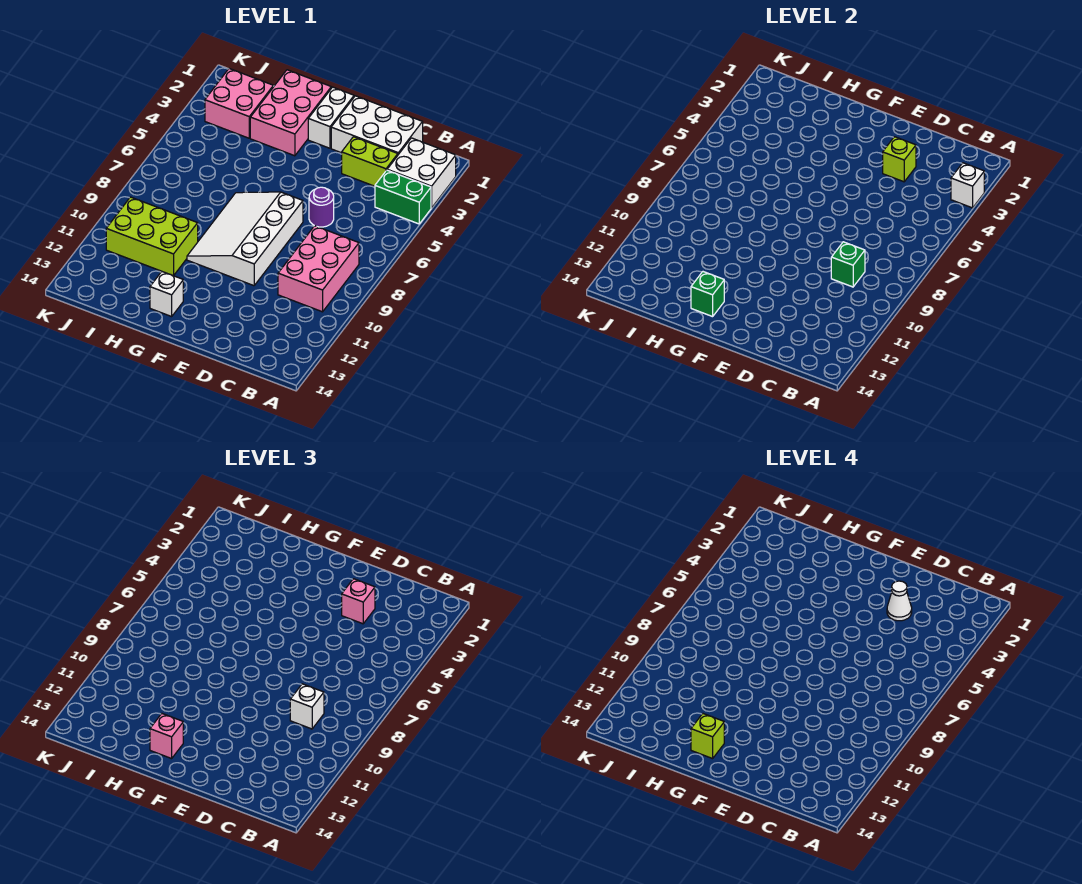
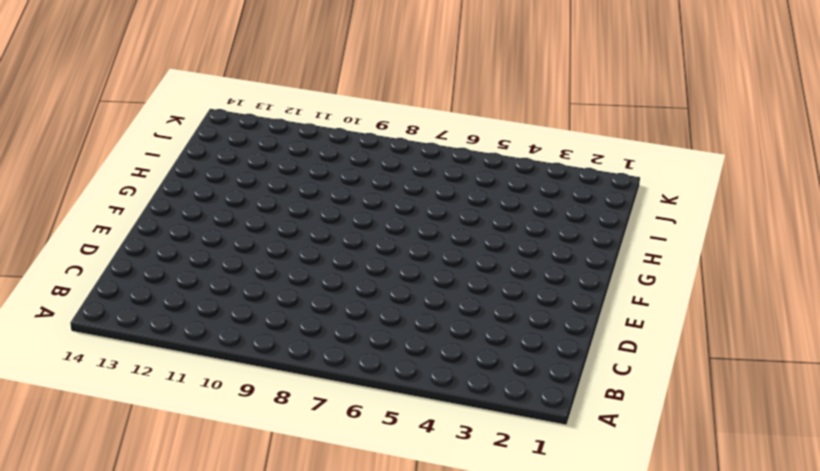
none -> white brick A2:B3 level 1
none -> green brick A4:B4 level 1
none -> pink brick B8:C10 level 1

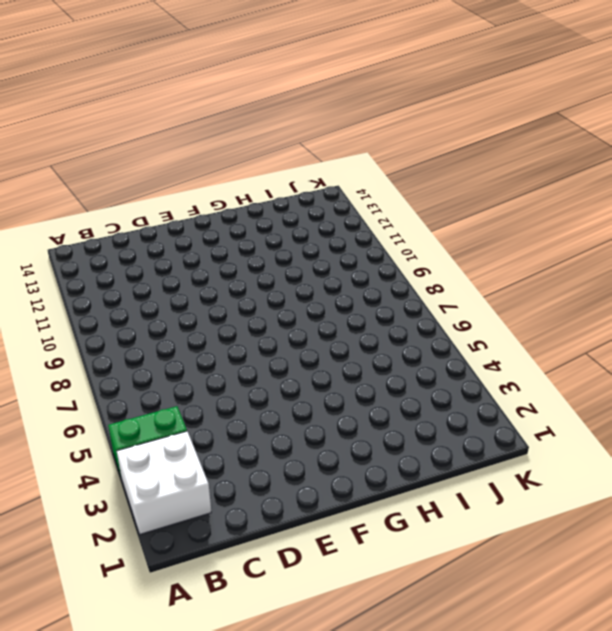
none -> pink brick B8:C10 level 1
none -> white brick C1:E2 level 1
none -> lime brick C3:D3 level 1

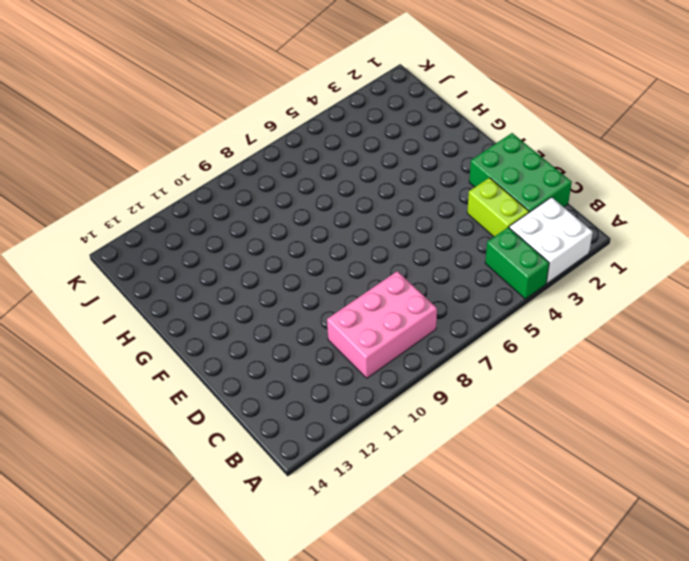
green brick C1:E2 level 1 -> white brick C1:E2 level 1
none -> purple round brick D6 level 1
none -> white slope E7:G10 level 1 top E
none -> white brick F1:F2 level 1

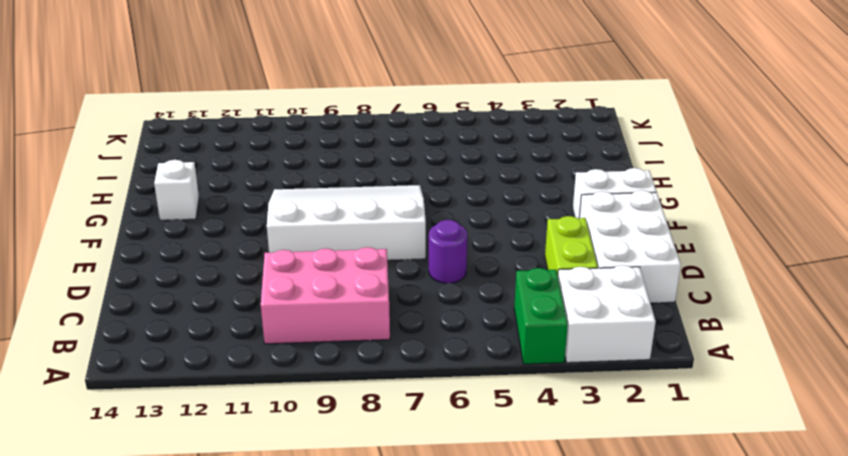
none -> pink brick G1:H3 level 1
none -> lime brick H10:J11 level 1
none -> pink brick I2:J3 level 1

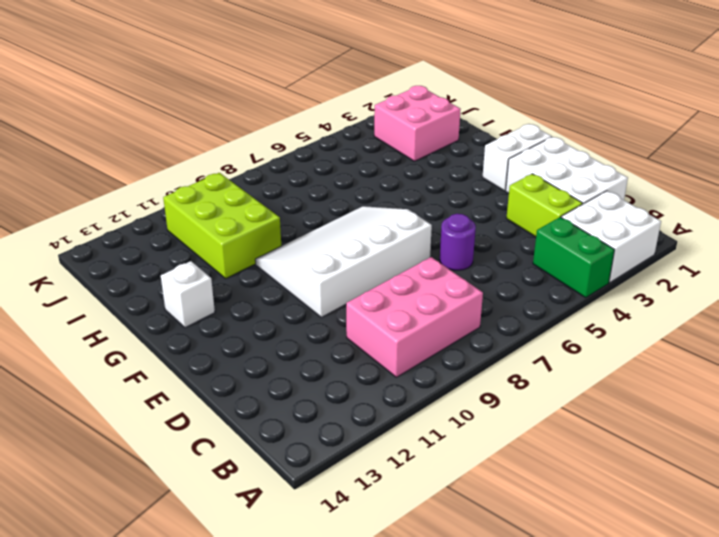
none -> pink brick G1:H3 level 1
none -> white brick A3 level 2
none -> green brick C9 level 2

